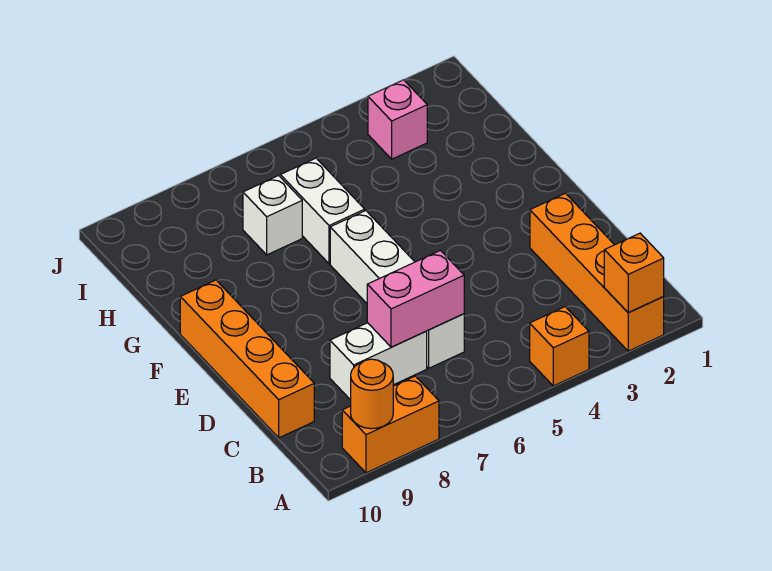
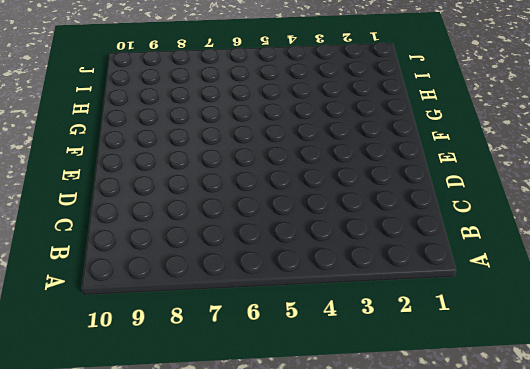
none -> orange brick A2:D2 level 1
none -> orange brick A4 level 1
none -> orange brick A8:A9 level 1

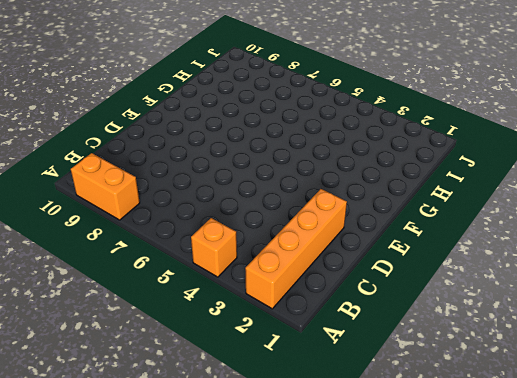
none -> white brick C6:F6 level 1
none -> white brick C7:C8 level 1
none -> orange brick C10:F10 level 1

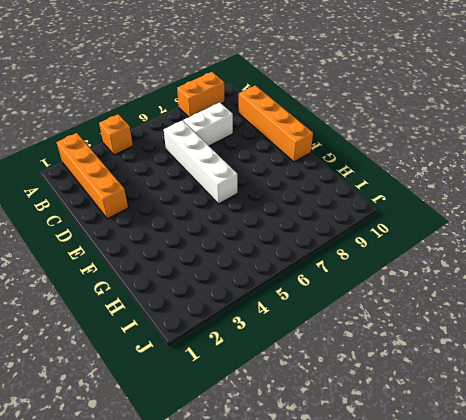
none -> white brick G6:H6 level 1
none -> white brick H7 level 1
none -> pink brick I3 level 1

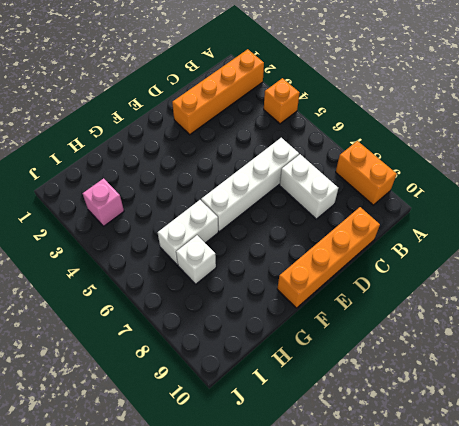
none -> orange brick A2 level 2
none -> orange round brick A9 level 2
none -> pink brick C6:C7 level 2

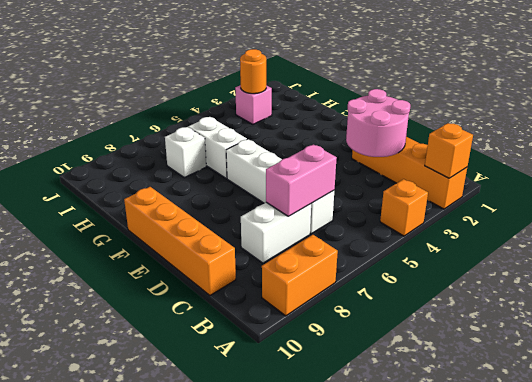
pink round brick C2:D3 level 2 -> none
orange round brick I3 level 2 -> orange round brick A9 level 2

